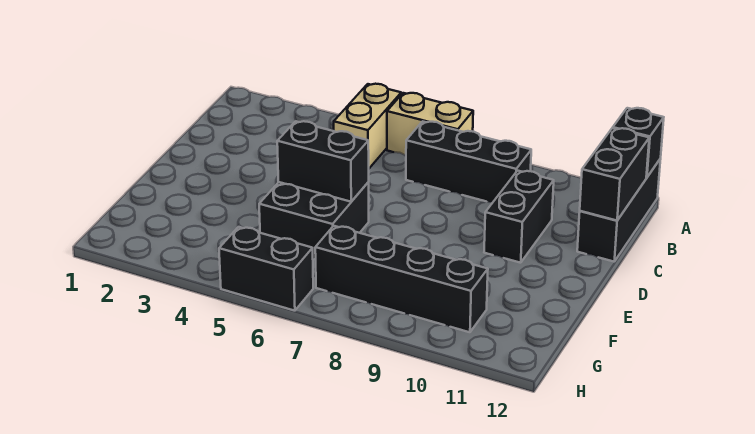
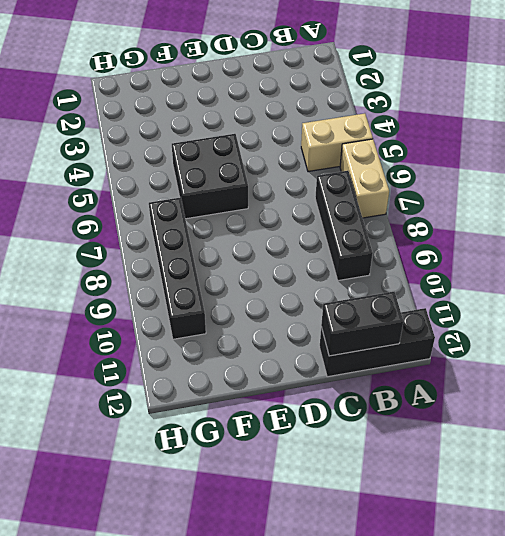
none -> black brick C10:D10 level 1
none -> black brick H5:H6 level 1

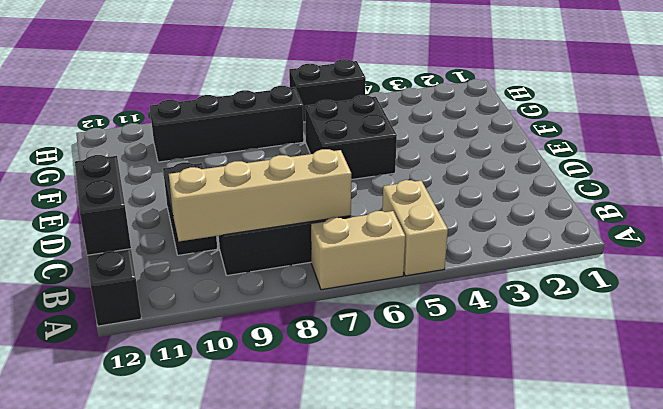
tan brick B7:B10 level 2 -> none
none -> black brick A12 level 2
none -> black brick E5:E6 level 2

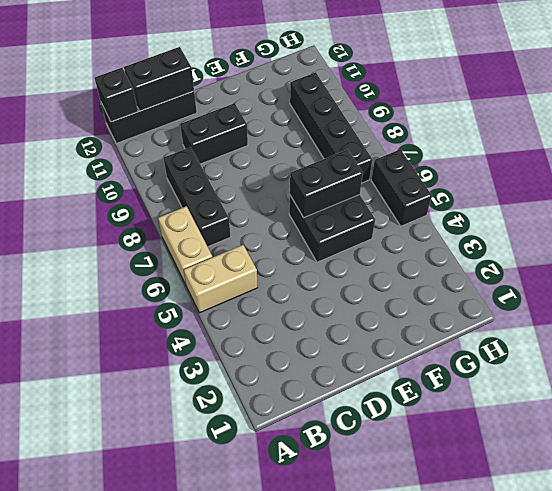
black brick E6:F6 level 2 -> black brick E5:E6 level 2

